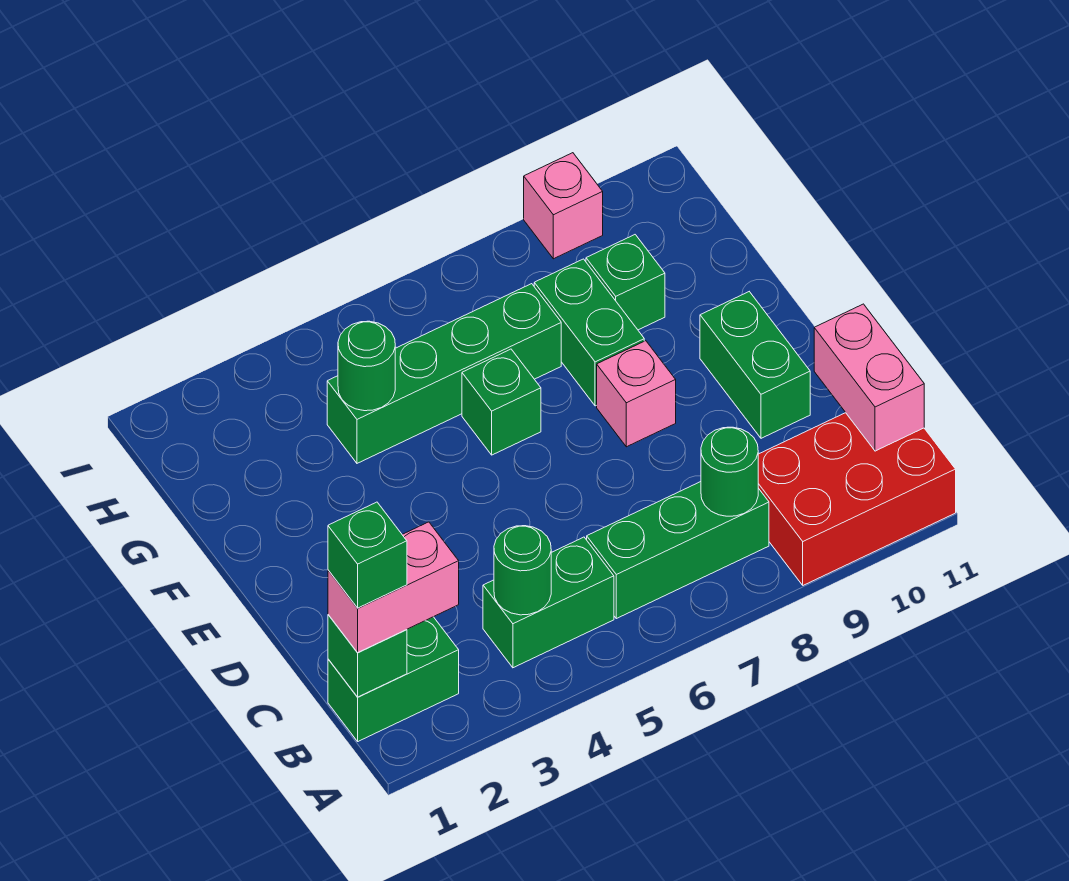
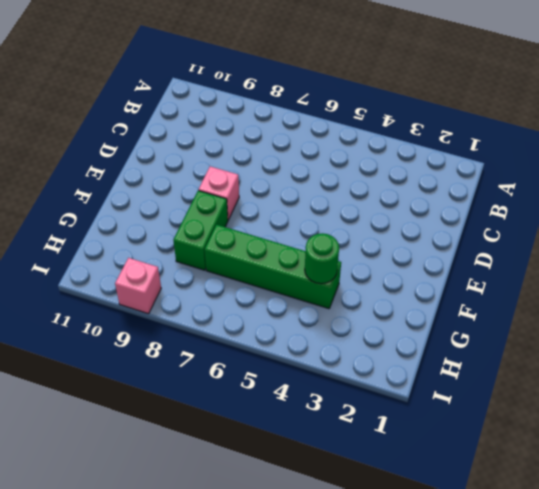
none -> red brick A9:B11 level 1
none -> green brick B1:B2 level 1
none -> green brick B4:B5 level 1

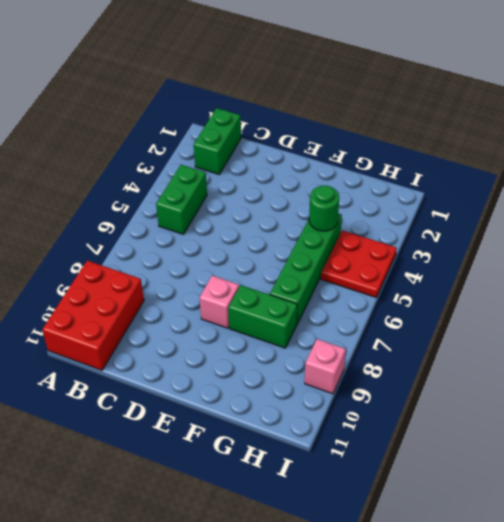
red plate H4:I5 level 1 -> none
none -> green brick B6:B8 level 1
none -> green brick D10:E10 level 1
none -> green brick F6 level 1

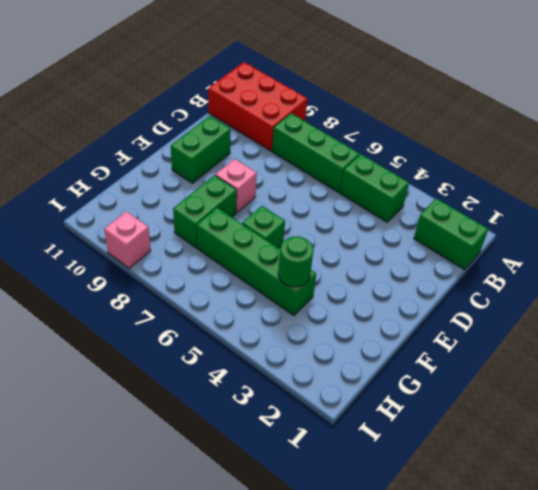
none -> green brick G9 level 1
none -> green brick B1 level 2
none -> green round brick B4 level 2

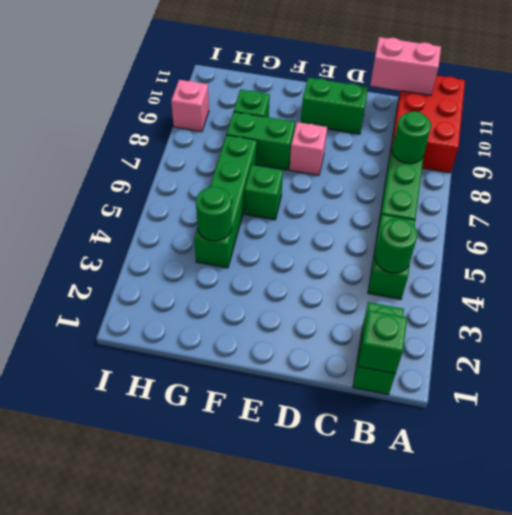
none -> pink brick B1:B2 level 3
none -> green brick B1 level 4

